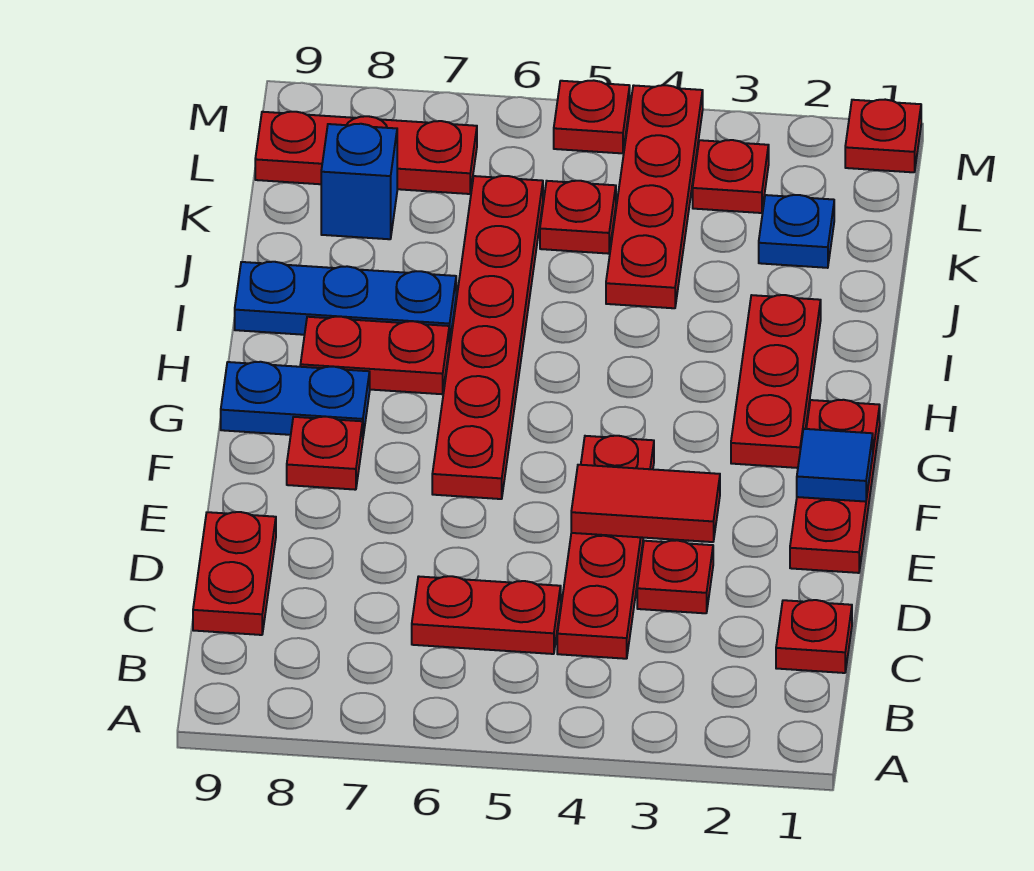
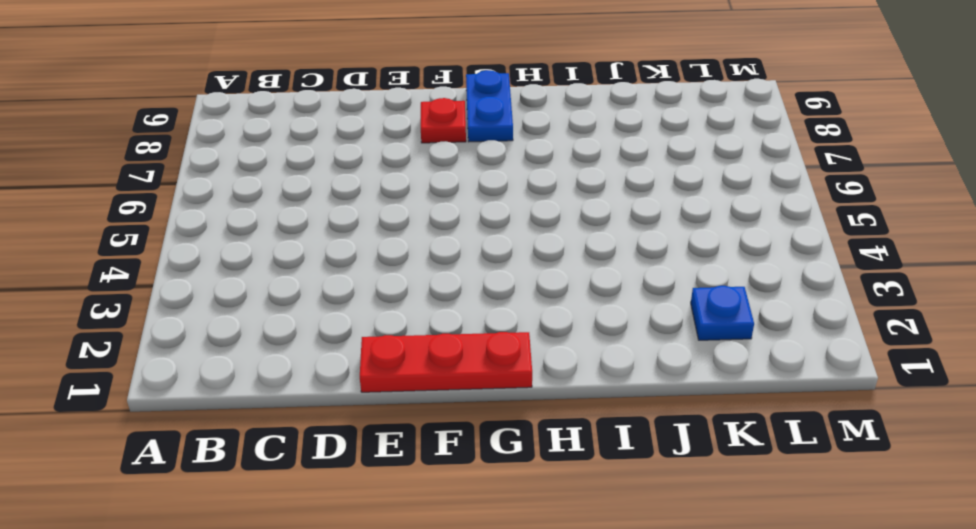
none -> red plate C1 level 1
none -> red plate C4:F4 level 1
none -> red plate C5:C6 level 1

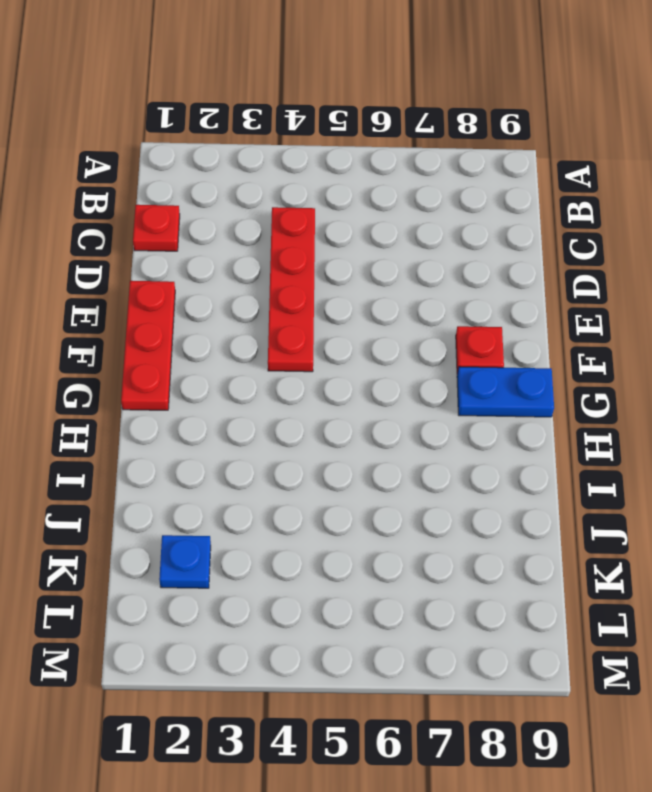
none -> red plate C5:C6 level 1
none -> red plate C9:D9 level 1
none -> red plate D3 level 1

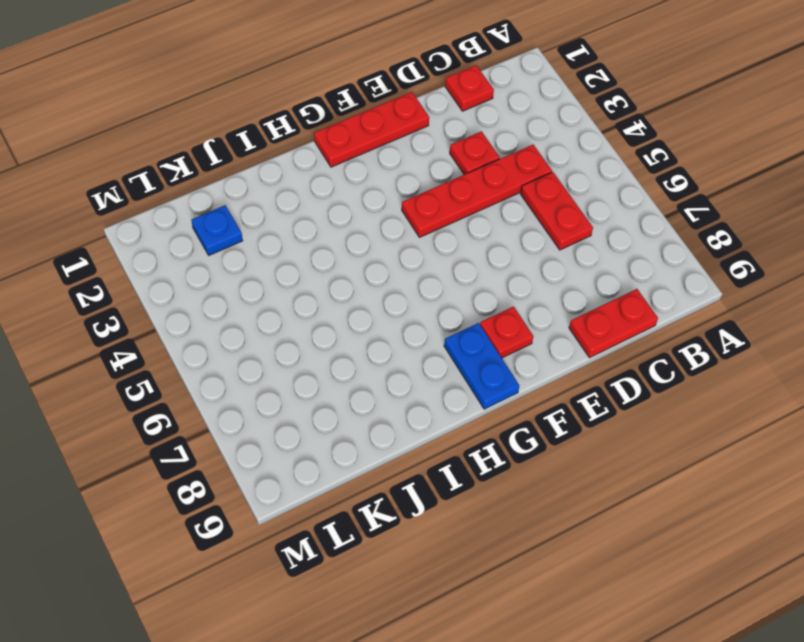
none -> red plate F6:K6 level 1
none -> red plate G2:I2 level 1
none -> red plate H7:H8 level 1

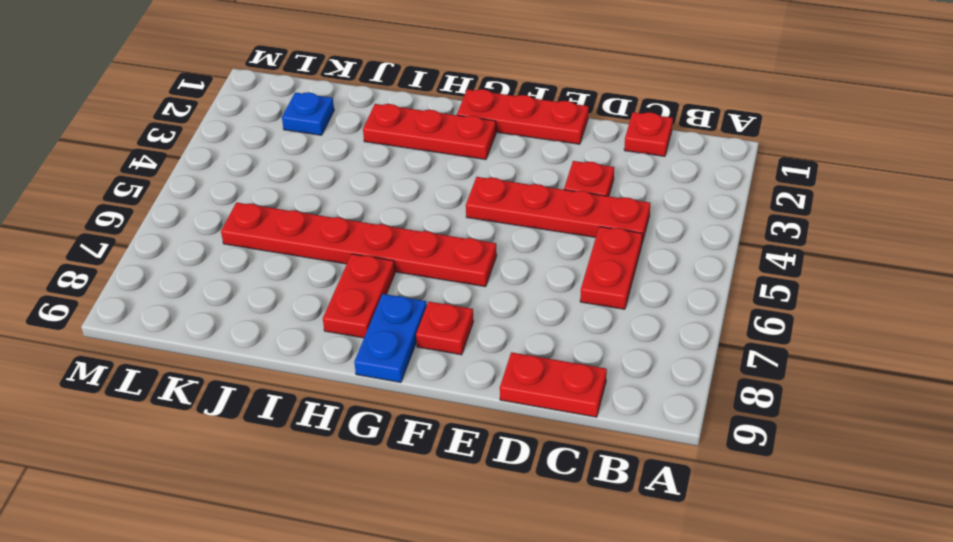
none -> blue plate I7:I9 level 1
none -> red plate J4:M4 level 1
none -> red plate K5 level 1

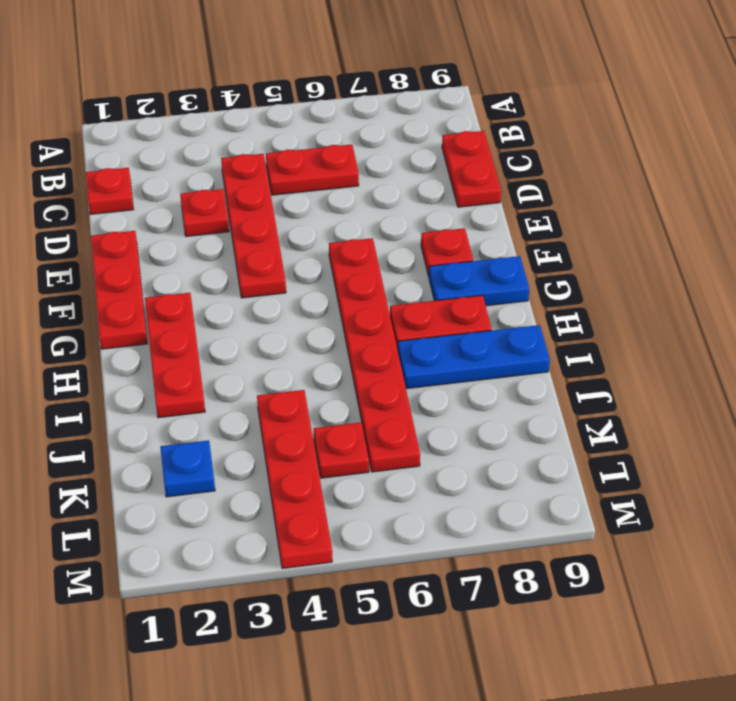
none -> blue brick K8 level 1
none -> red plate L3 level 1
none -> red plate L7:L9 level 1

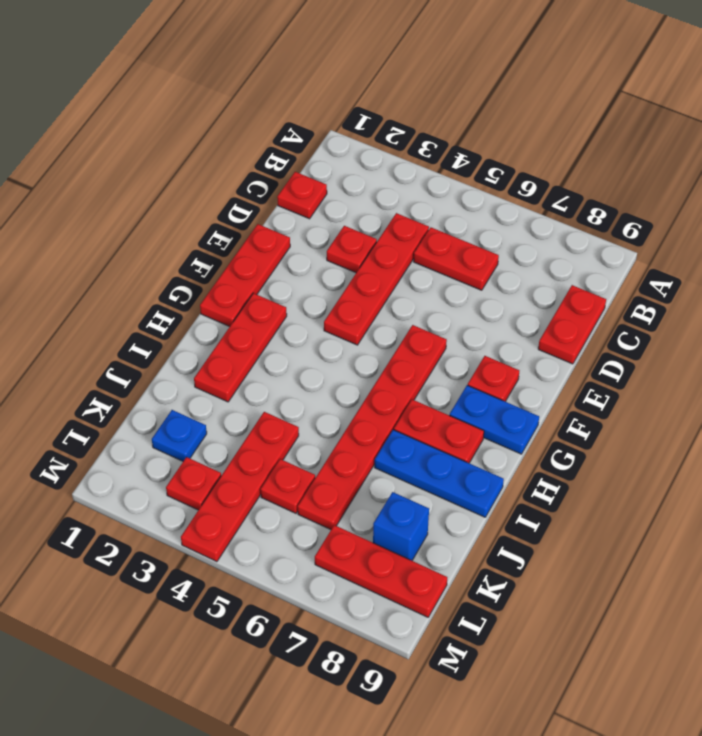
none -> red plate M1 level 1
none -> red plate M5 level 1
none -> red tile E3:E4 level 2

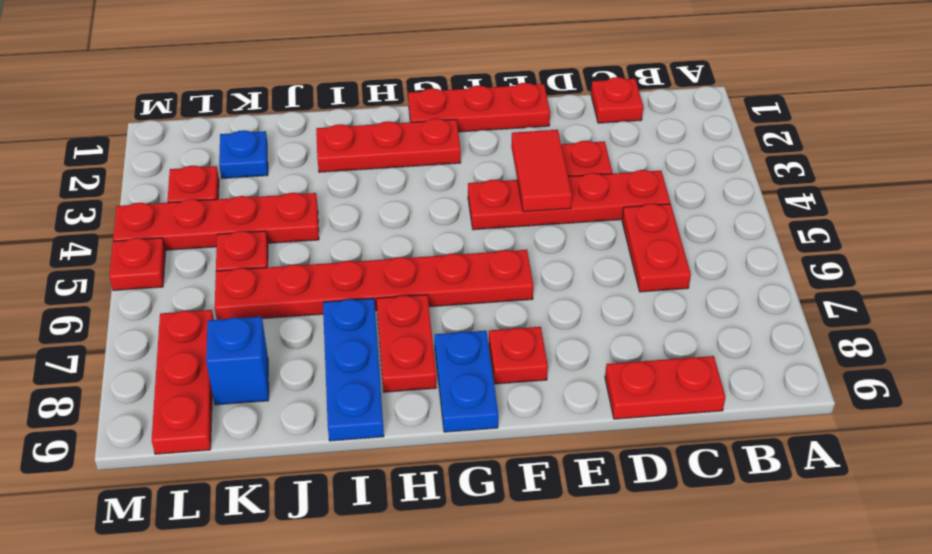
none -> red plate M1 level 1
none -> blue tile F1 level 2

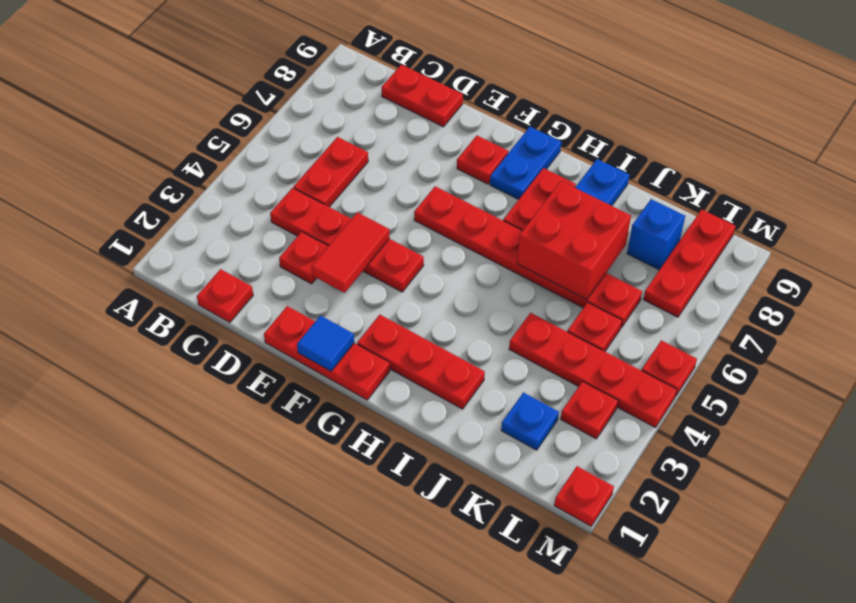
red brick I6:J7 level 2 -> none

